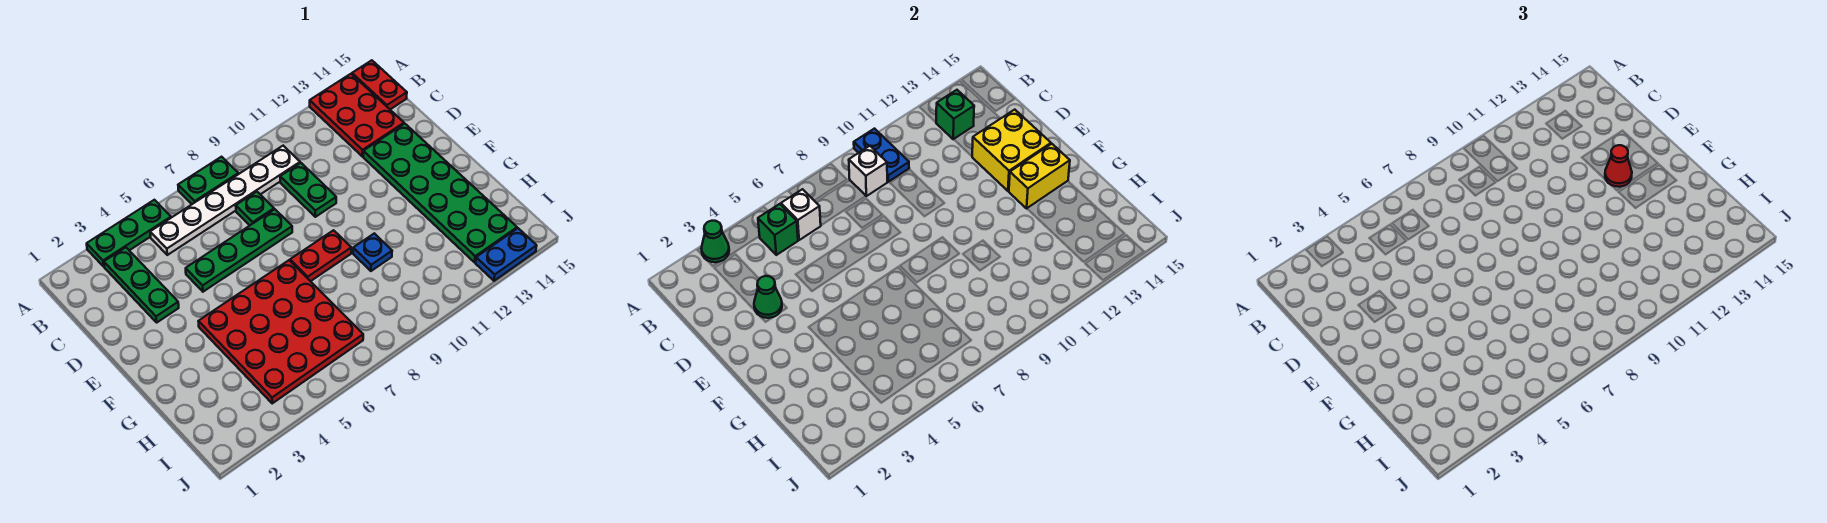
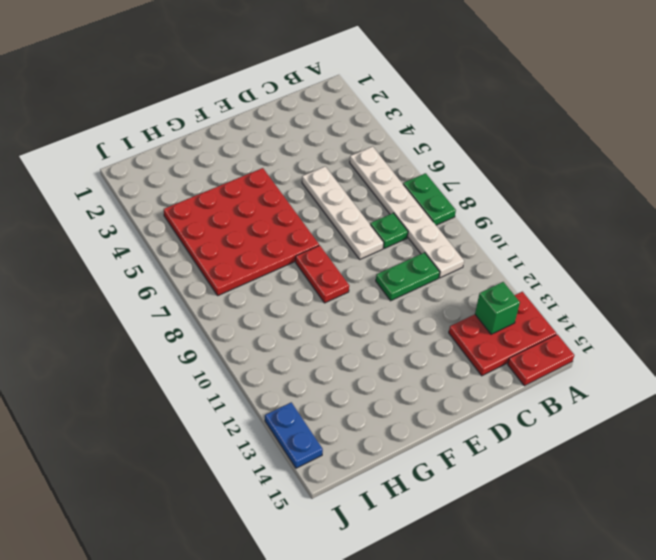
white plate D5:D8 level 1 -> green plate D5:D8 level 1
none -> green plate A3:A5 level 1
none -> green plate B3:D3 level 1
none -> green plate D13:I14 level 1

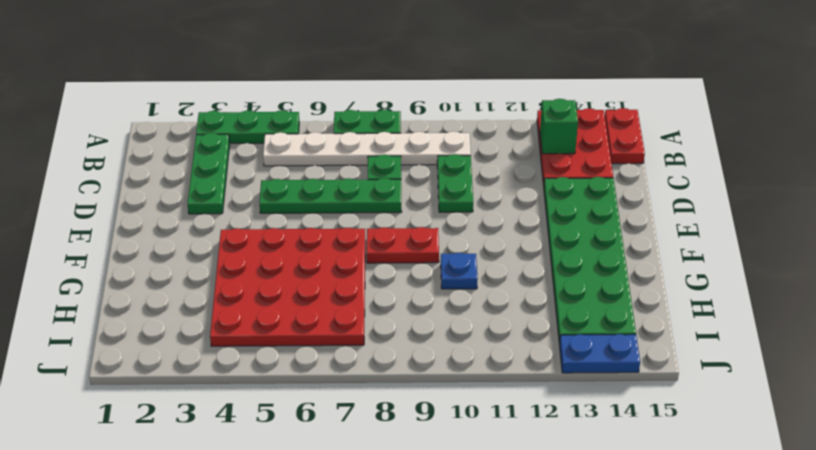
none -> green cone A3 level 2
none -> blue plate A10:B10 level 2
none -> green brick B5 level 2

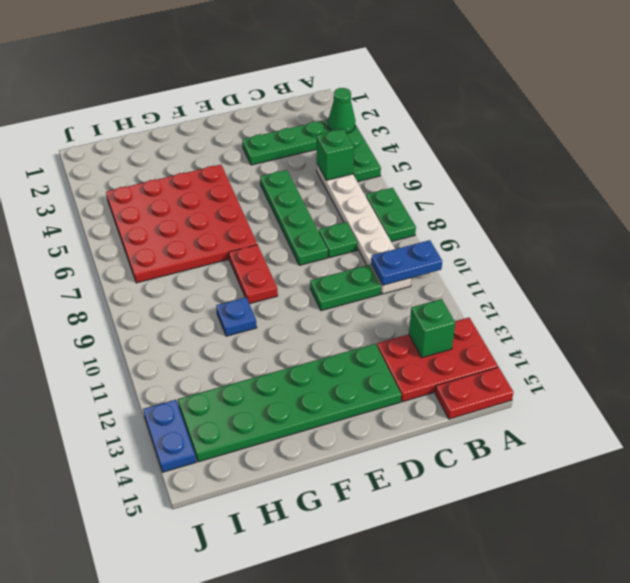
none -> white brick B6 level 2
none -> white brick B9 level 2
none -> green cone D3 level 2

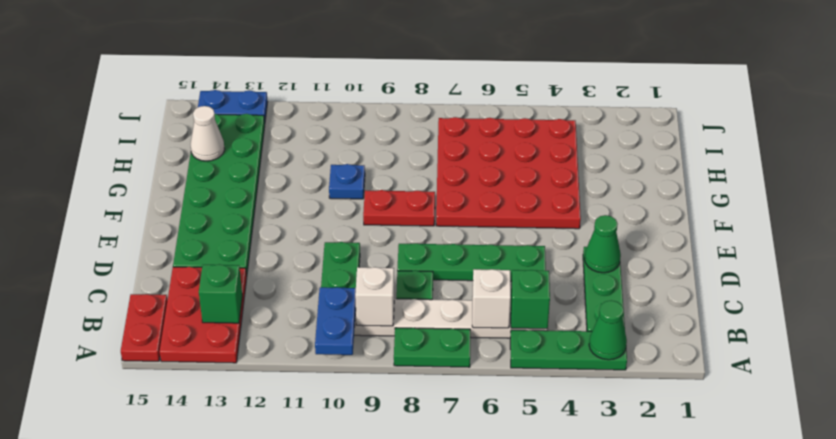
white cone H14 level 2 -> none
none -> yellow brick D13:E14 level 2
none -> yellow brick F13:F14 level 2
none -> red cone E13 level 3

